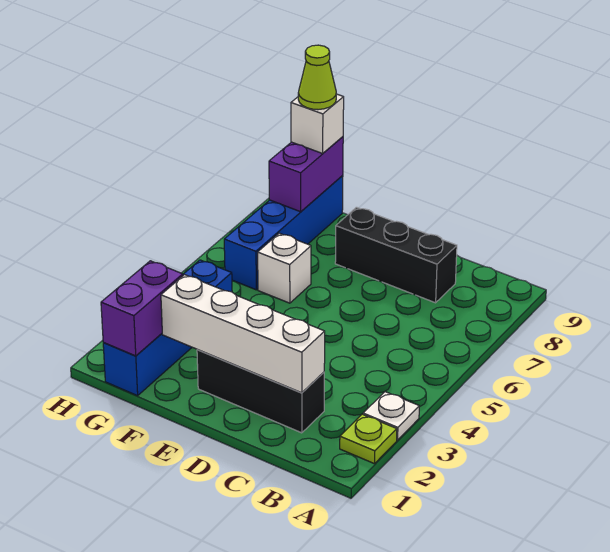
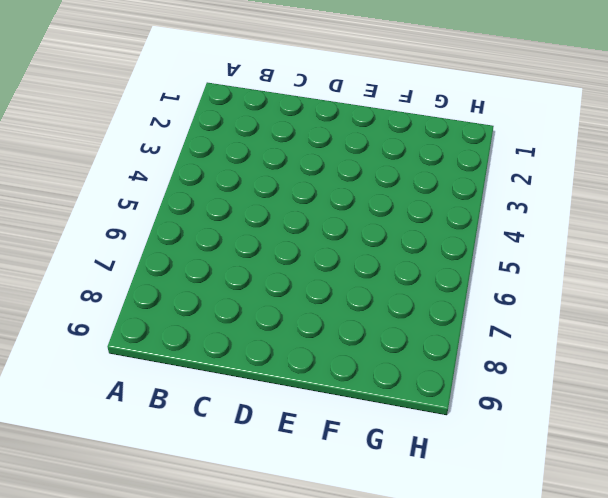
none -> lime plate A2 level 1
none -> white plate A3 level 1
none -> black brick C2:E2 level 1

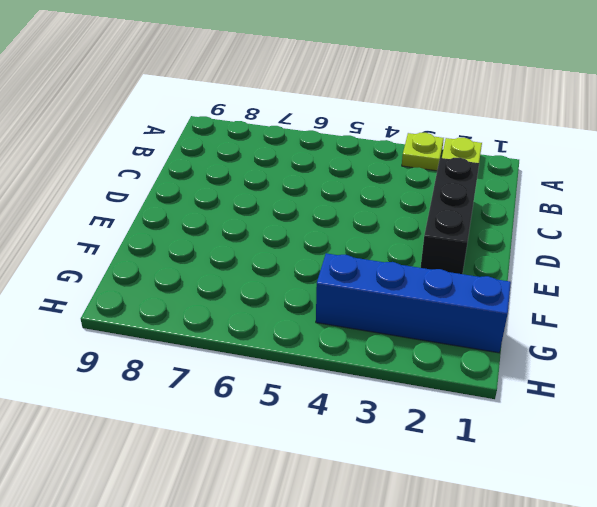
lime plate A3 level 1 -> white plate A3 level 1
none -> black brick C8:E8 level 1
none -> white brick F6 level 1
none -> blue brick G6:G9 level 1

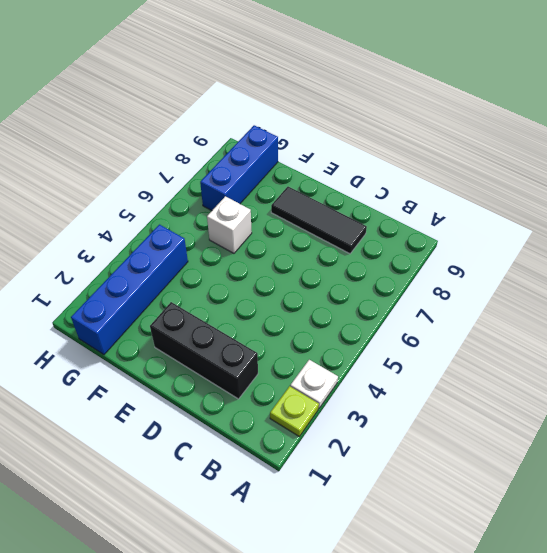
black tile C8:E8 level 1 -> black brick C8:E8 level 1
blue brick G7:G9 level 1 -> blue brick G6:G9 level 1
none -> white brick C2:F2 level 2
none -> purple brick G1:G2 level 2
none -> purple brick G8:G9 level 2

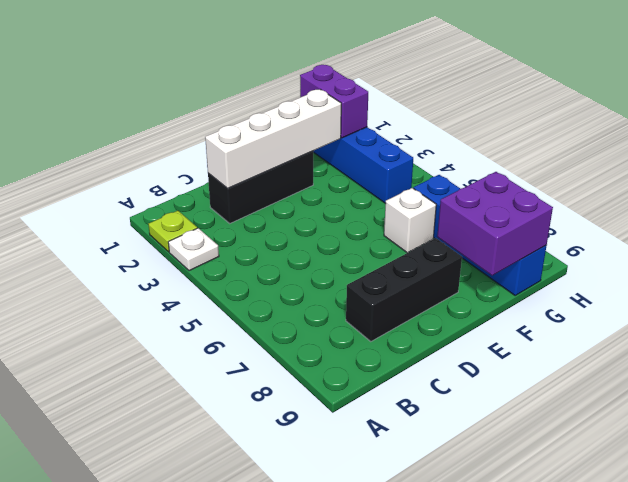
purple brick F8:G9 level 2 -> purple brick G8:G9 level 2
none -> white brick G9 level 3
none -> lime cone G9 level 4

